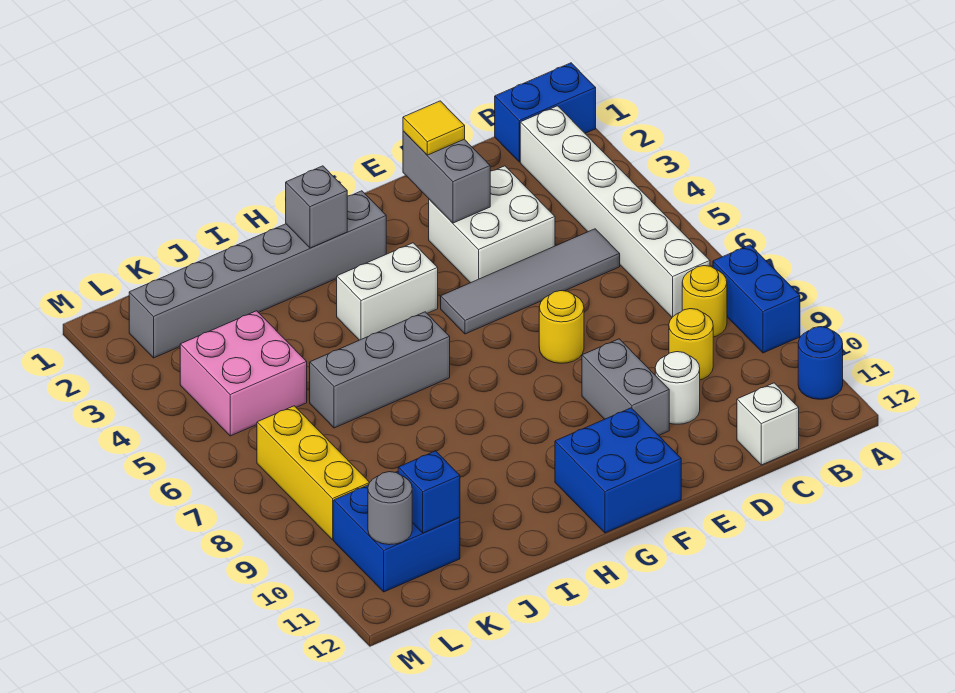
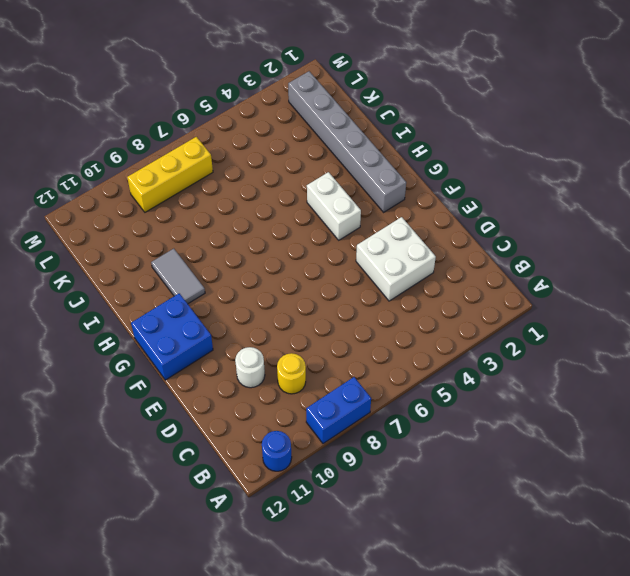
grey tile H10:I10 level 1 -> none
none -> blue brick A1:B1 level 1
none -> white brick B2:B7 level 1
none -> yellow round brick B8 level 1

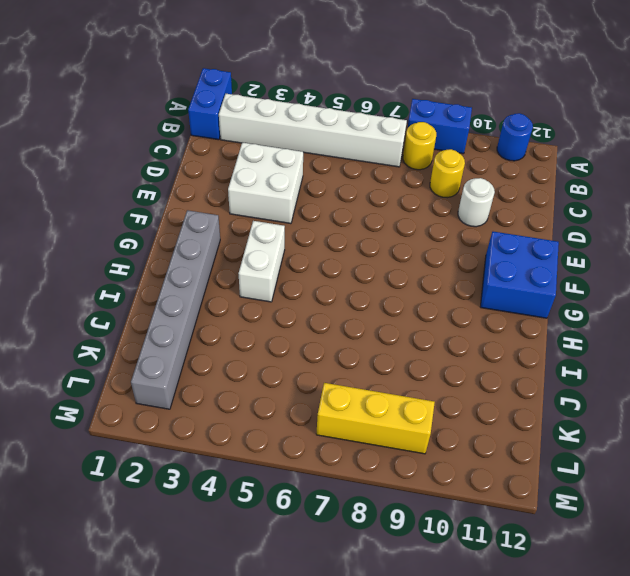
none -> grey tile C5:F5 level 1
none -> white brick C12 level 1
none -> yellow round brick E7 level 1

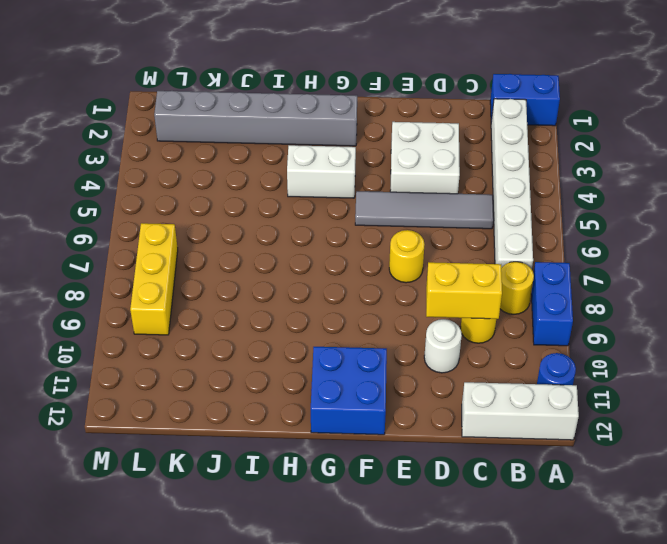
white brick A12:C12 level 1 -> white brick C12 level 1
yellow brick C9:D9 level 2 -> none
none -> grey brick E9:E10 level 1
none -> grey brick H6:J6 level 1
none -> pink brick K4:L5 level 1

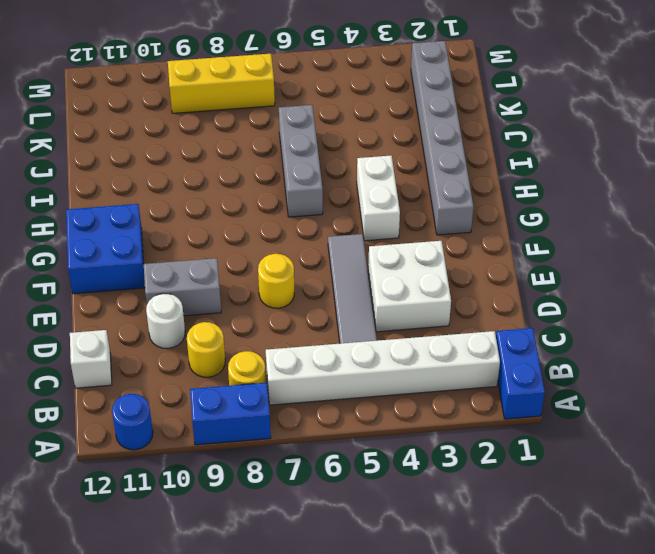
none -> pink brick K4:L5 level 1
none -> blue brick K10:L11 level 1
none -> grey brick E2:E3 level 2

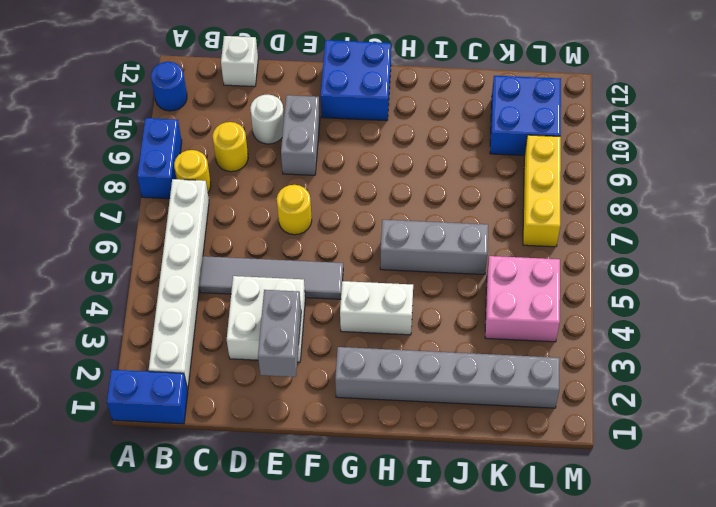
none -> grey brick H2 level 2
none -> blue brick K11 level 2
none -> grey round brick L11 level 2

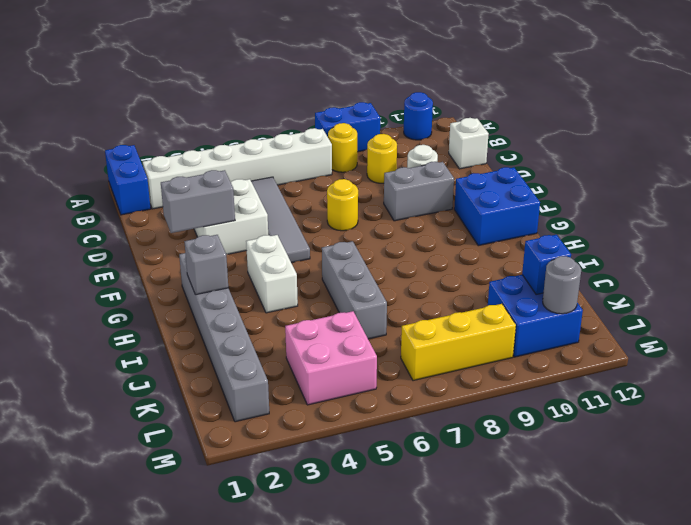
none -> yellow tile E2 level 3

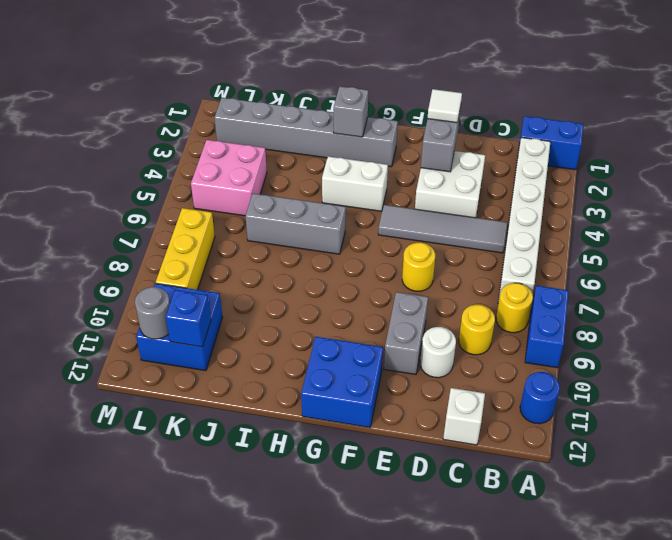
white tile E2 level 3 -> yellow tile E2 level 3

